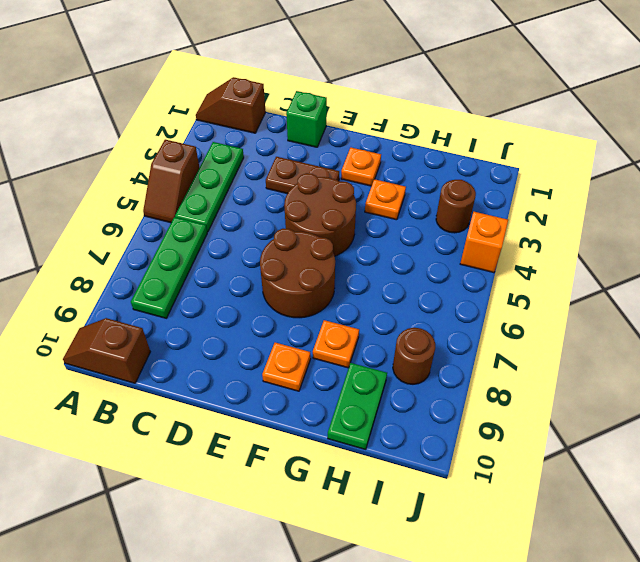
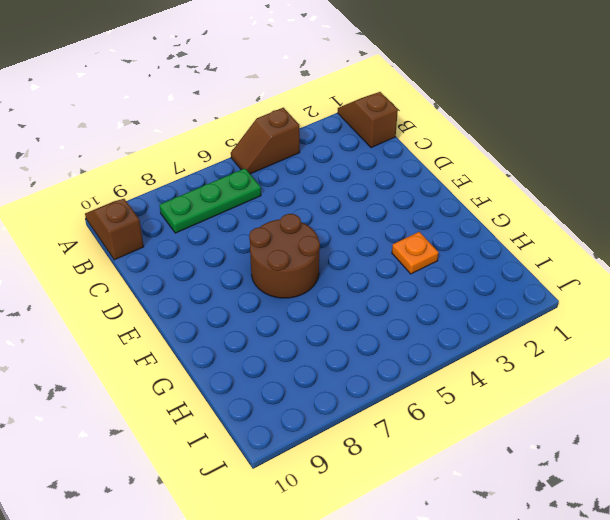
none -> green plate B3:B5 level 1
none -> green brick D1 level 1
none -> brown plate D3:E3 level 1

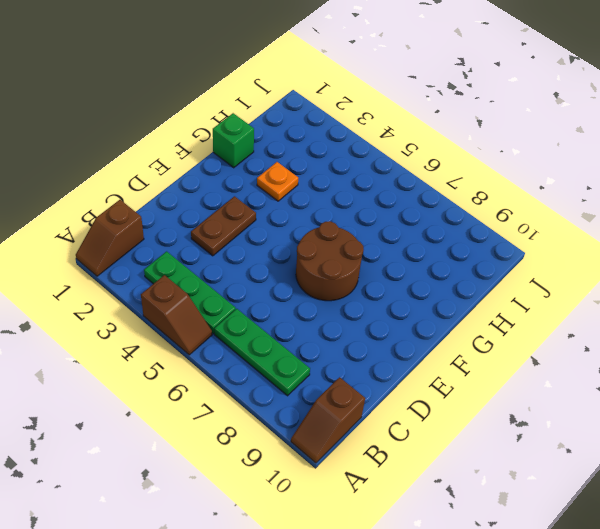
green brick G1 level 1 -> green brick D1 level 1
none -> brown round brick E4:F5 level 1
none -> orange plate F2 level 1
none -> orange plate F9 level 1

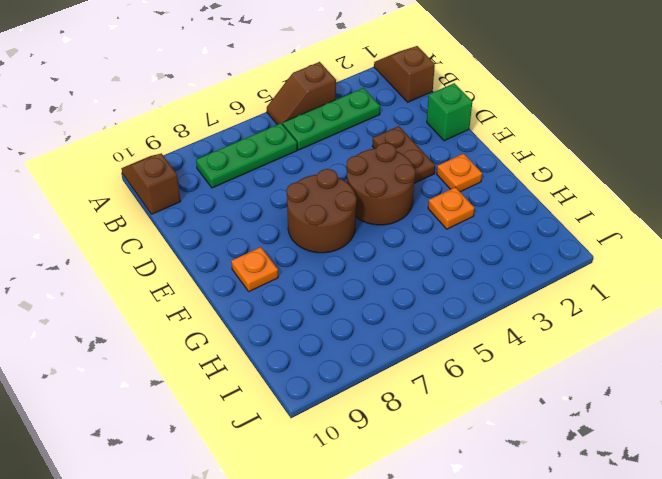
none -> orange plate G8 level 1
none -> green plate H9:H10 level 1
none -> brown round brick I3 level 1

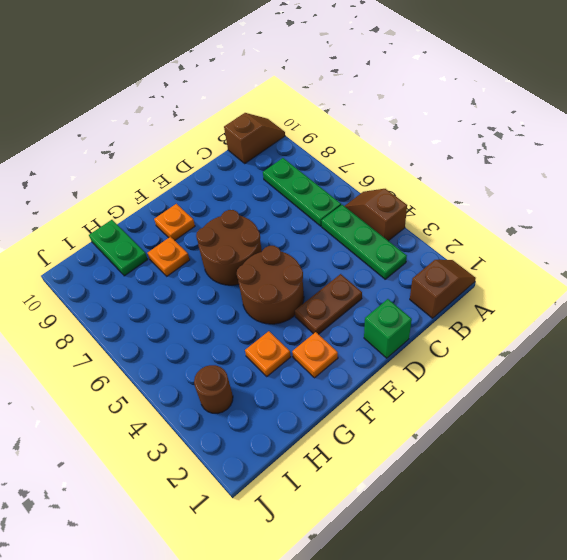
none -> brown round brick I8 level 1
none -> orange brick J4 level 1

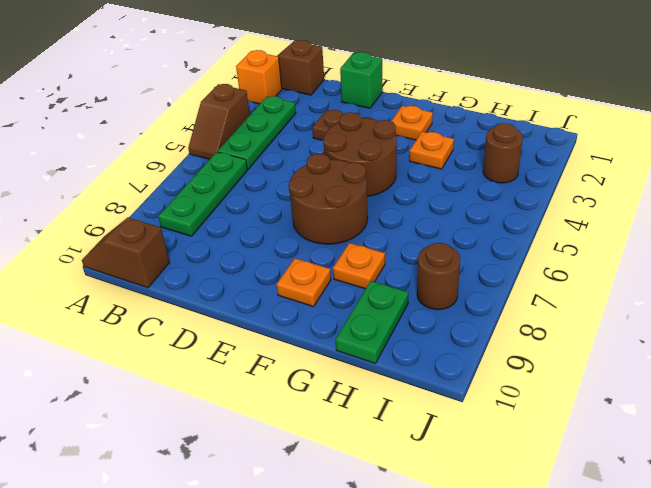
orange brick A2 level 1 -> orange brick J4 level 1

